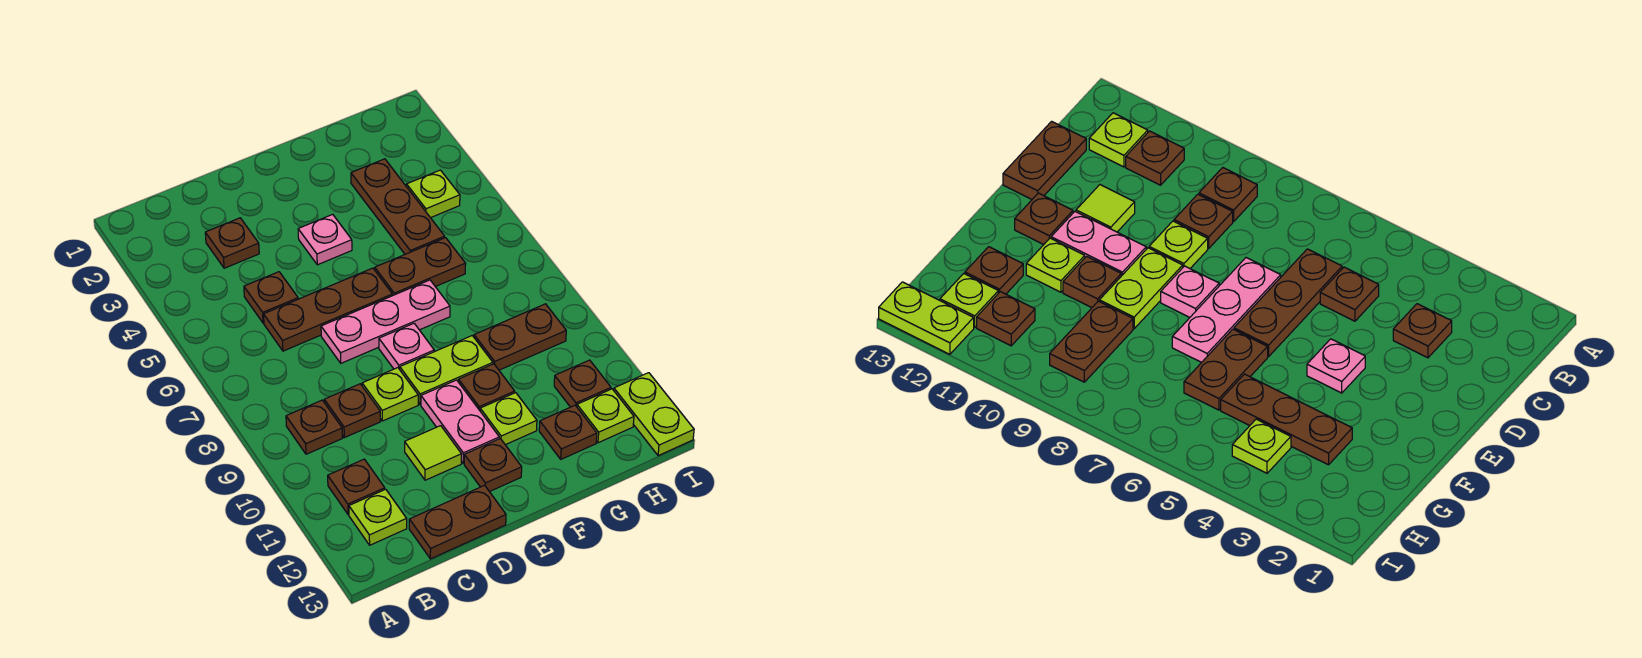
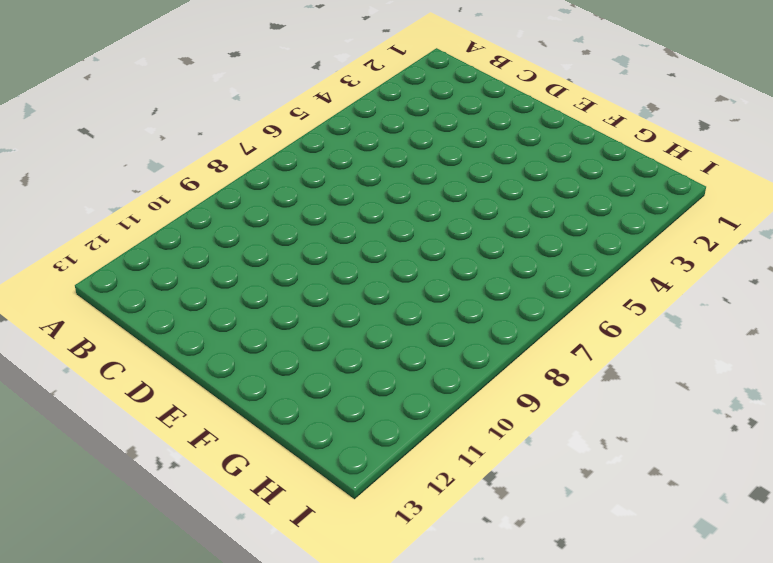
none -> brown plate B9 level 1
none -> brown plate B11 level 1
none -> lime plate B12 level 1

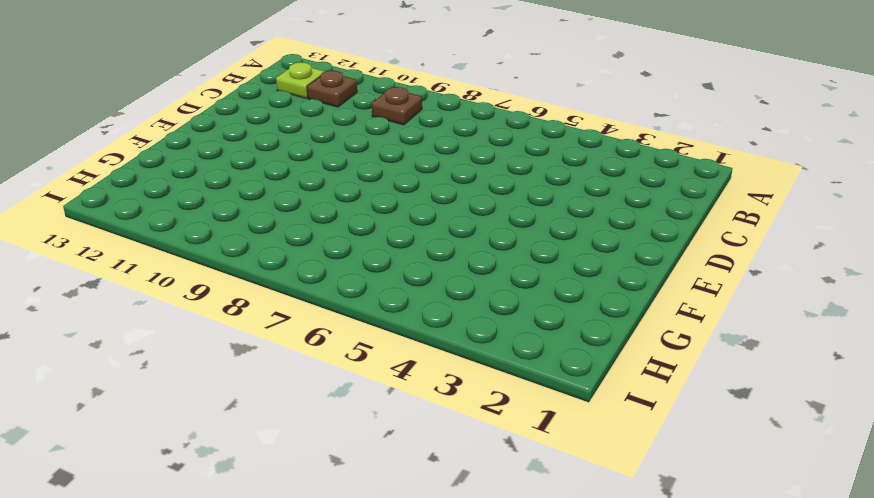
none -> brown plate C3 level 1
none -> brown plate C5 level 1
none -> brown plate C6:E6 level 1

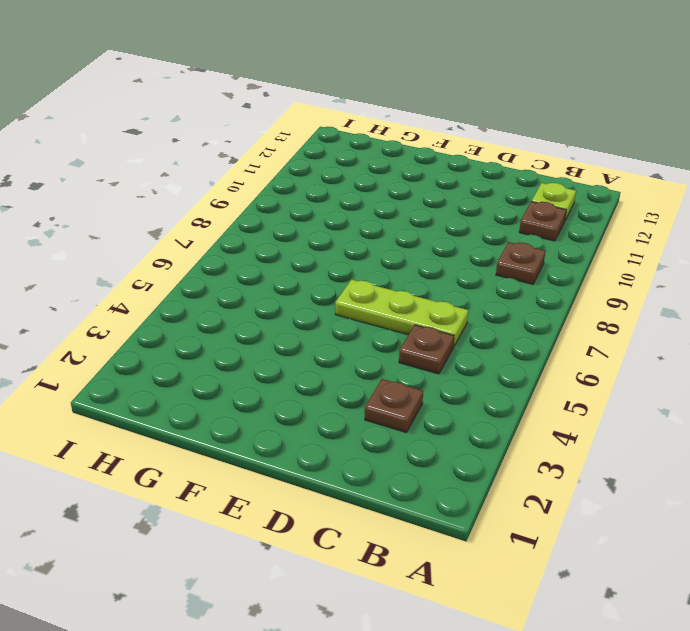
lime plate C6:E6 level 1 -> brown plate C6:E6 level 1
none -> brown plate C9 level 1
none -> brown plate C13:D13 level 1
none -> pink plate D7:F7 level 1

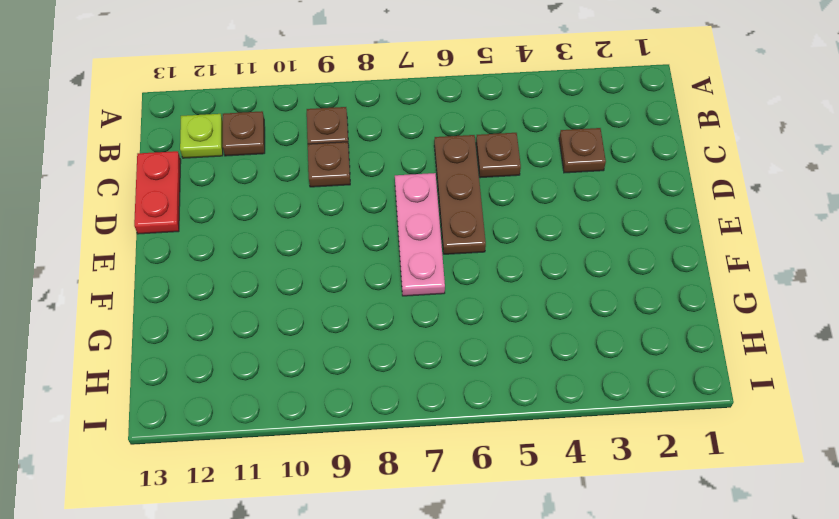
red plate C13:D13 level 1 -> brown plate C13:D13 level 1
none -> lime plate D9 level 1
none -> lime tile D11 level 1
none -> pink plate E4 level 1

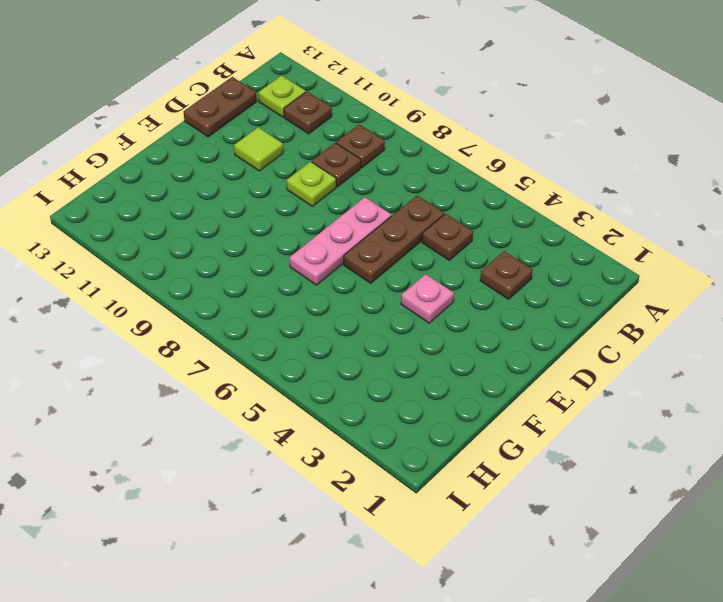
none -> pink plate E8 level 1
none -> lime plate E9:F9 level 1
none -> pink plate E10:E11 level 1

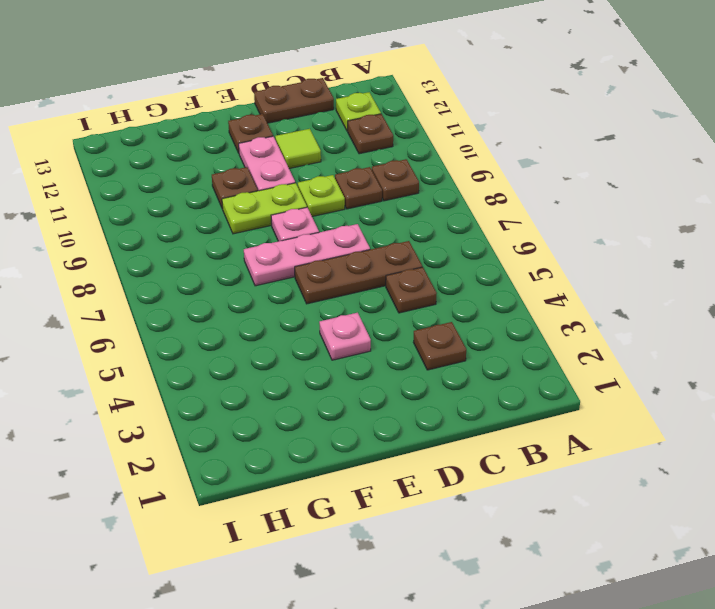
none -> brown plate F6:G6 level 1
none -> lime plate F11 level 1
none -> brown plate G3:G5 level 1

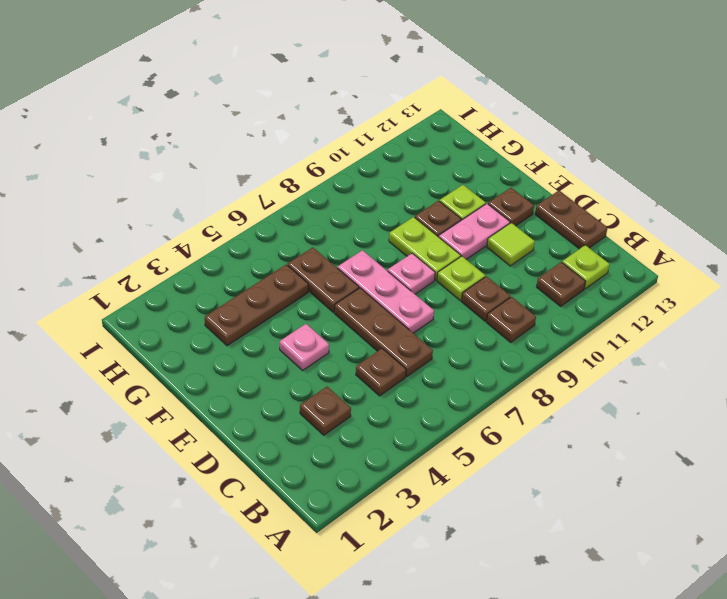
none -> brown plate G9:H9 level 1
none -> brown plate G12 level 1
none -> lime plate H4 level 1

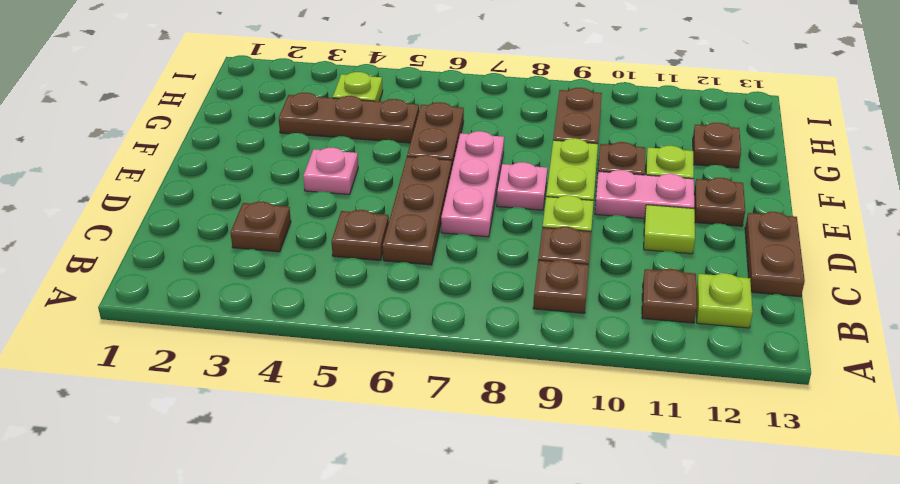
none -> brown plate H11 level 1
none -> lime plate H12 level 1
none -> lime plate I12:I13 level 1

